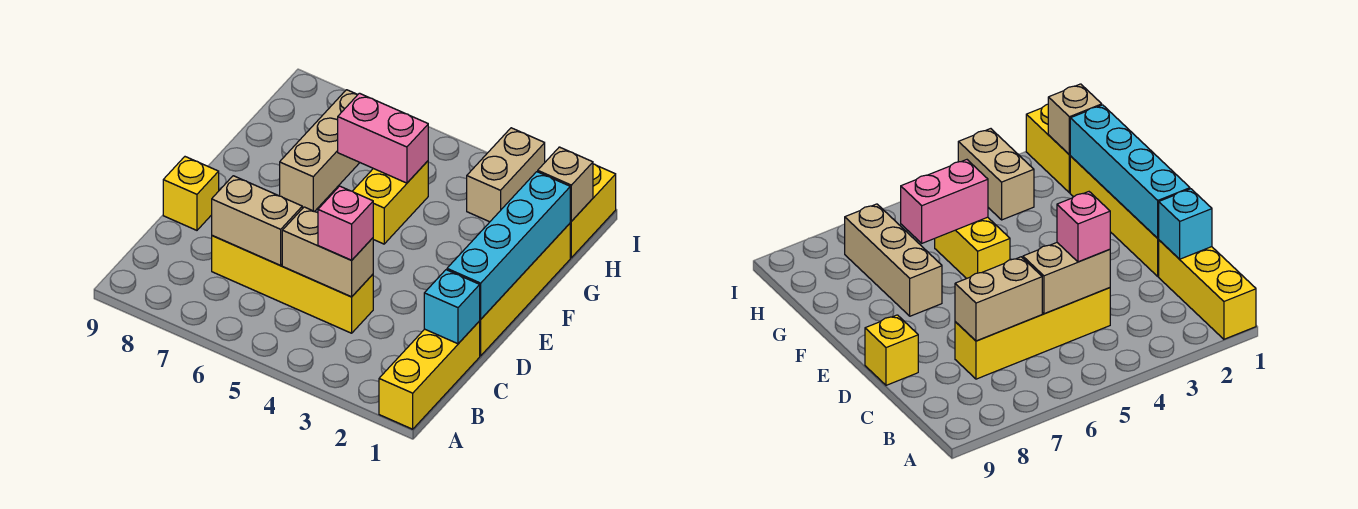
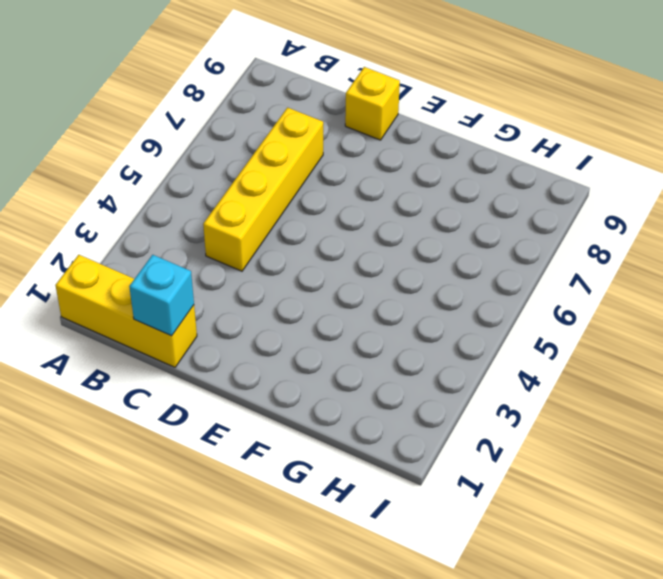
none -> yellow brick D1:G1 level 1
none -> yellow brick F5:G5 level 1
none -> tan brick F7:H7 level 1

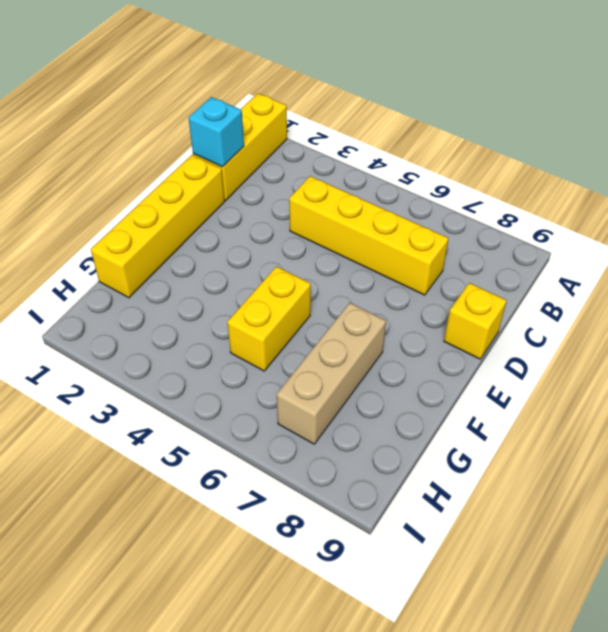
none -> yellow brick H1:I1 level 1
none -> tan brick H3:I3 level 1
none -> tan brick C4:C5 level 2

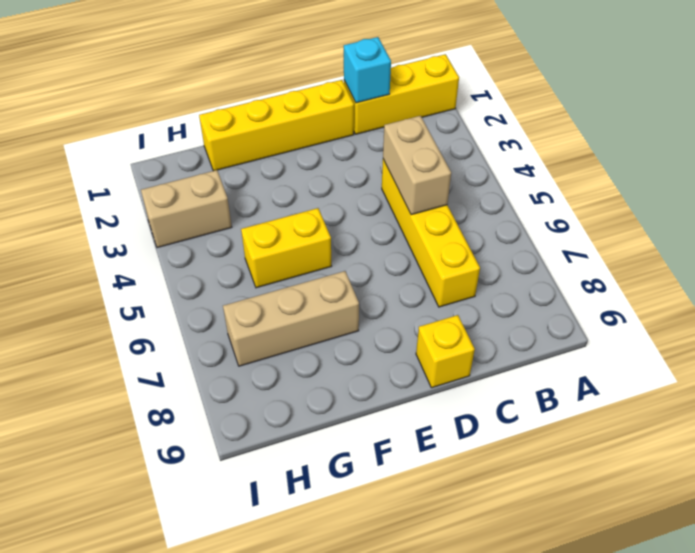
none -> yellow brick H1:I1 level 1
none -> tan brick C6:C7 level 2
none -> cyan brick D1:G1 level 2

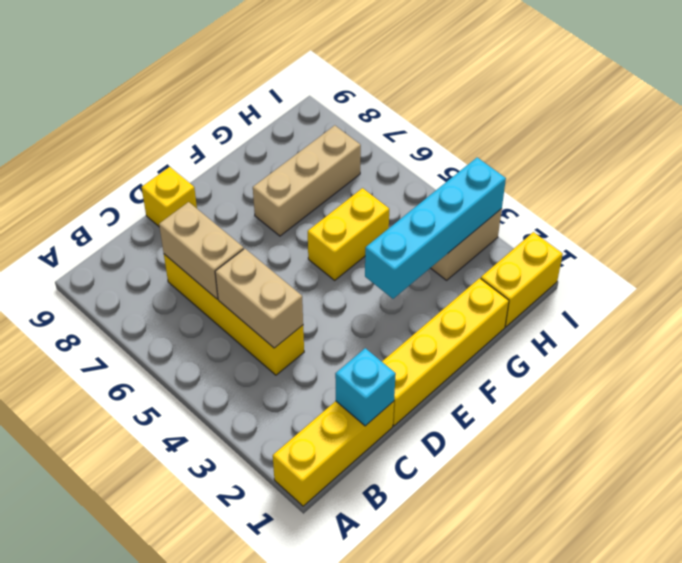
cyan brick F3:I3 level 2 -> cyan brick D1:G1 level 2
none -> pink brick G5:G6 level 2
none -> tan brick H1 level 2
none -> pink brick C4 level 3

